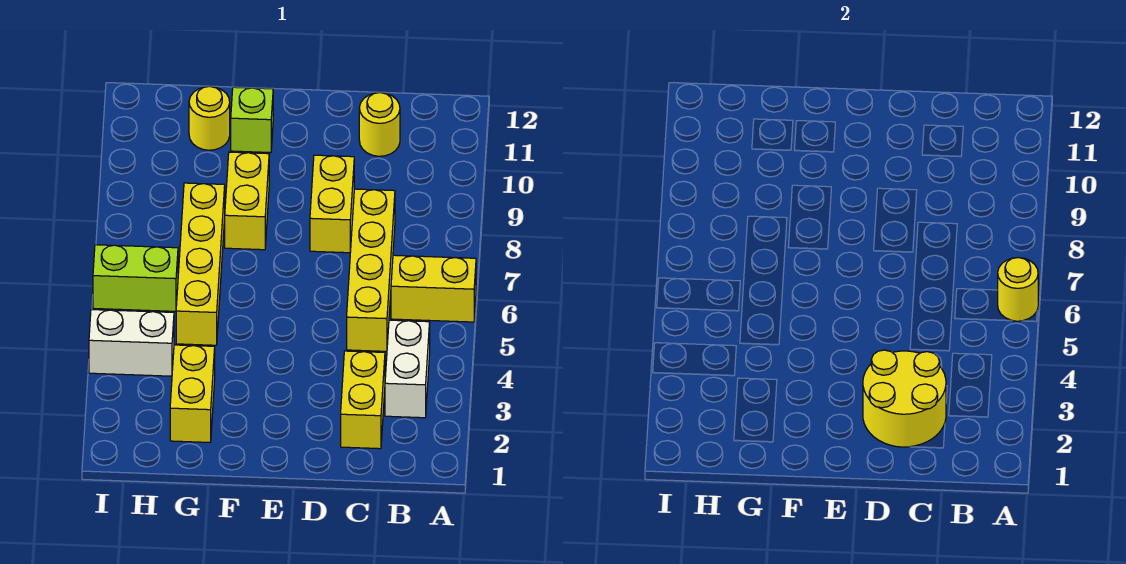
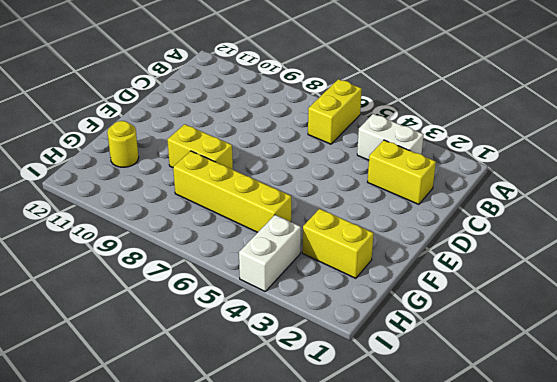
none -> yellow brick C5:C8 level 1
none -> yellow round brick C11 level 1
none -> yellow brick D8:D9 level 1

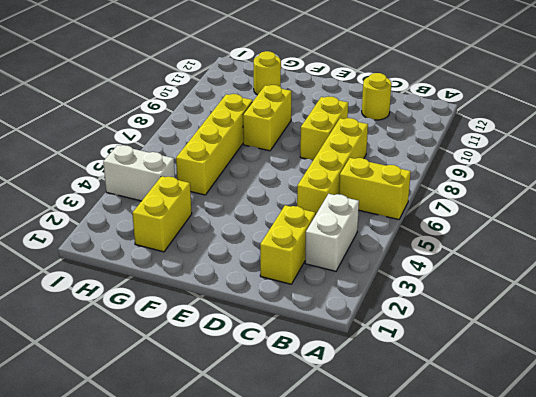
none -> lime brick F11 level 1
none -> lime brick H6:I6 level 1
none -> yellow round brick A6 level 2

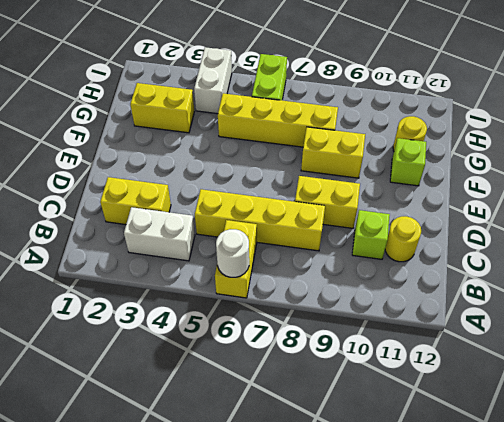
white round brick A6 level 2 -> yellow round brick A6 level 2
lime brick C10 level 1 -> none
none -> yellow round brick C2:D3 level 2

